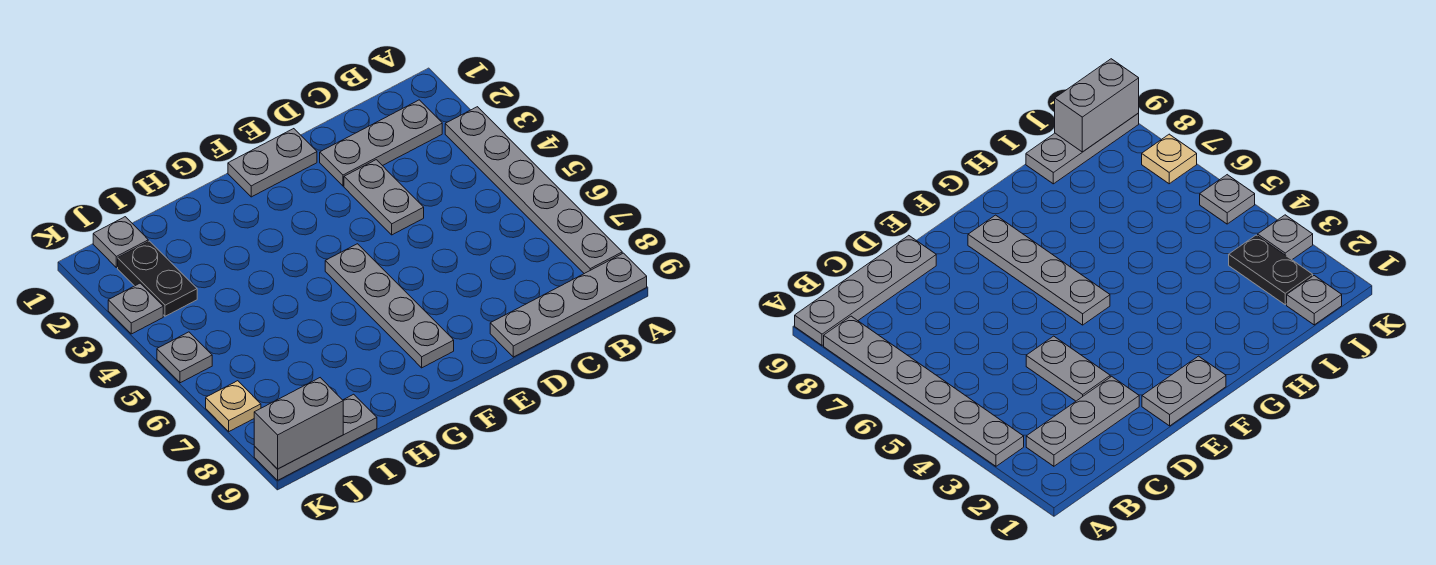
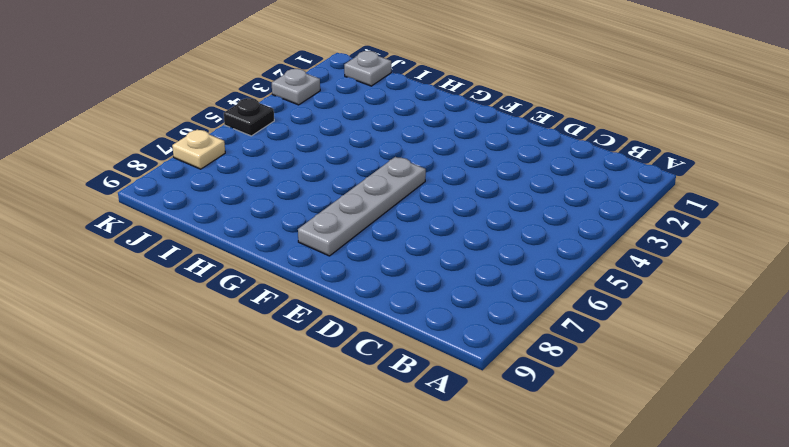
black plate K5 level 1 -> grey plate K5 level 1
none -> grey plate A3:A8 level 1
none -> grey plate A9:D9 level 1
none -> grey plate B2:D2 level 1

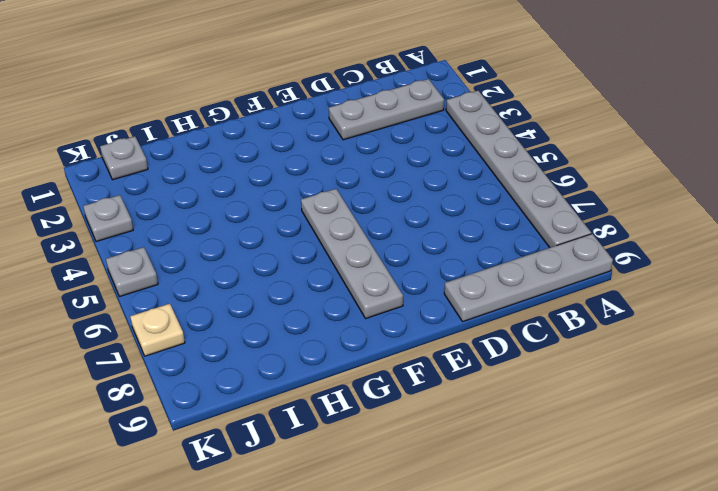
none -> grey plate D3:D4 level 1
none -> grey plate E1:F1 level 1
none -> grey plate I9:K9 level 1

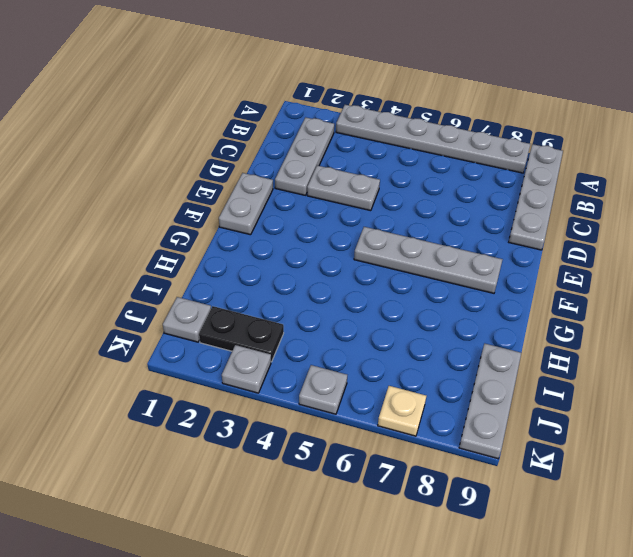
none -> grey brick J9:K9 level 2

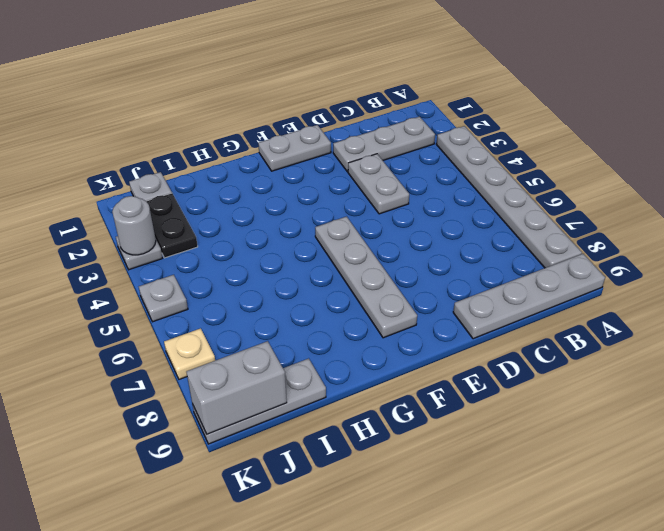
grey round brick K3 level 2 -> none

